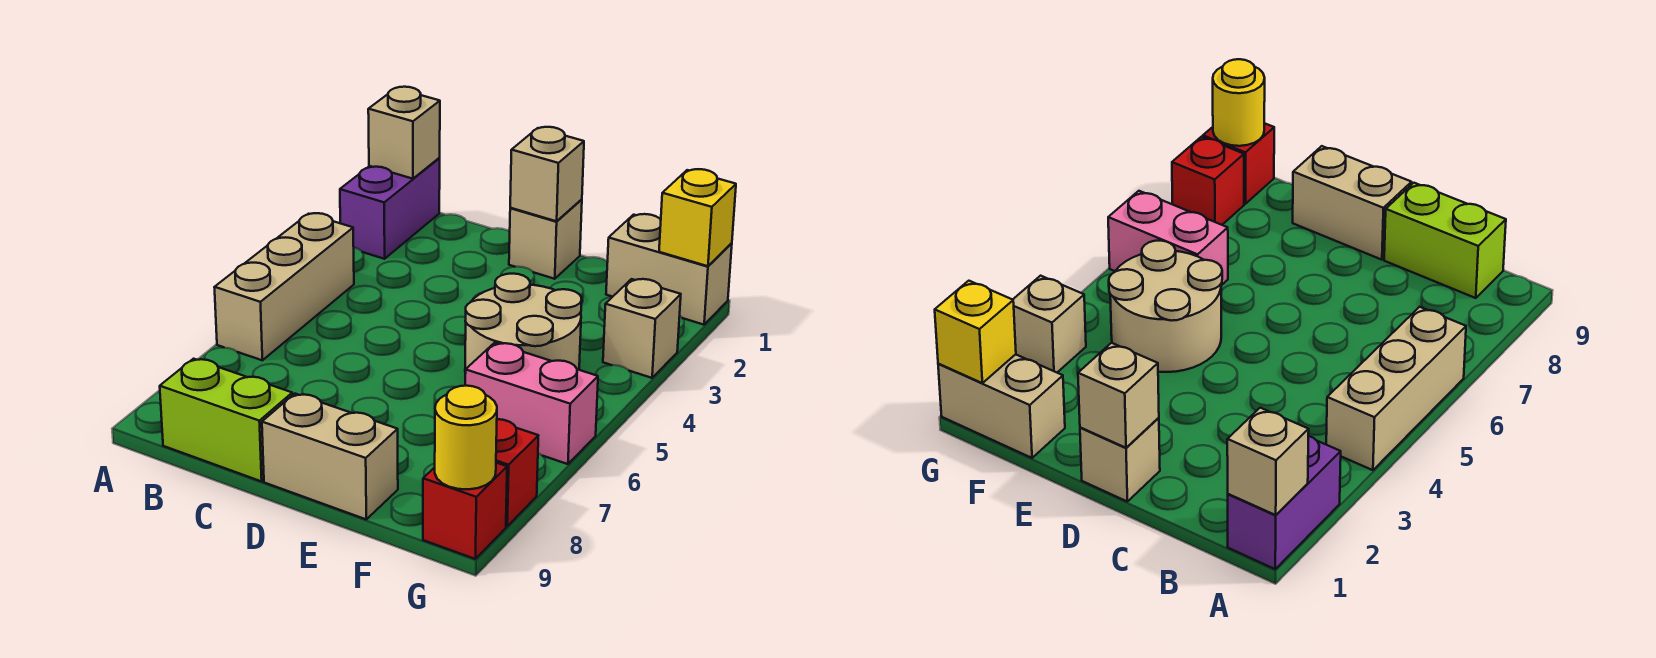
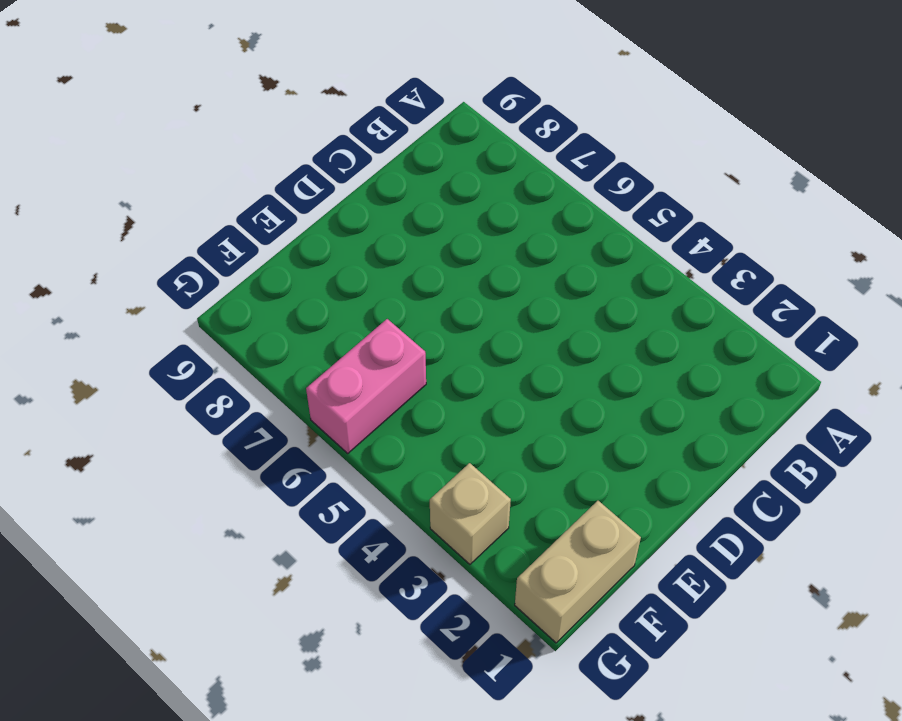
none -> purple brick A1:A2 level 1
none -> tan brick A4:A6 level 1
none -> lime brick B9:C9 level 1

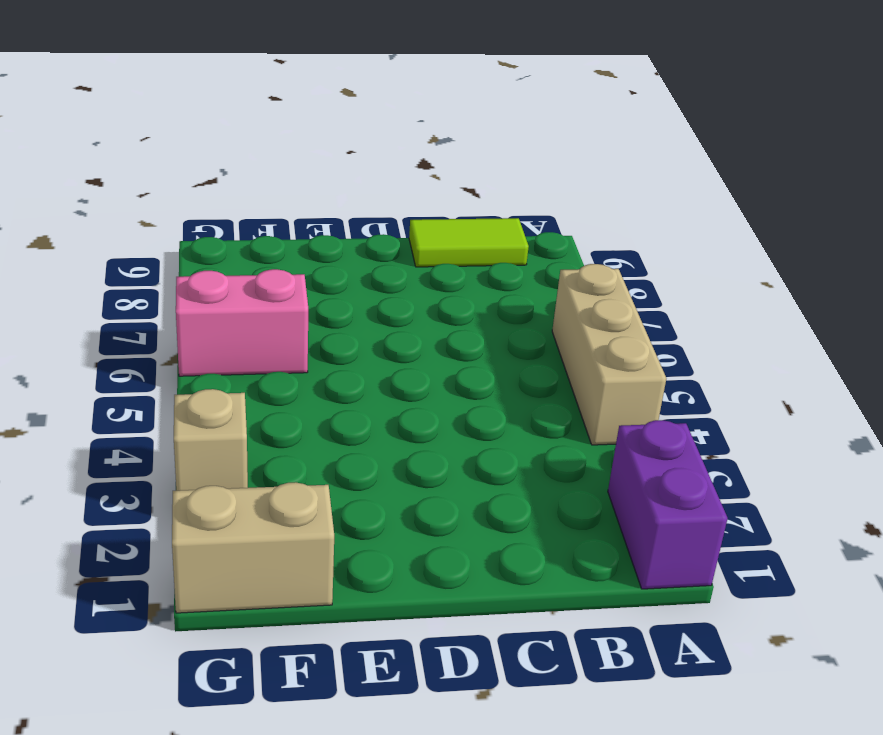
lime tile B9:C9 level 1 -> lime brick B9:C9 level 1
none -> tan brick D1 level 1
none -> tan brick D9:E9 level 1
none -> tan round brick E4:F5 level 1

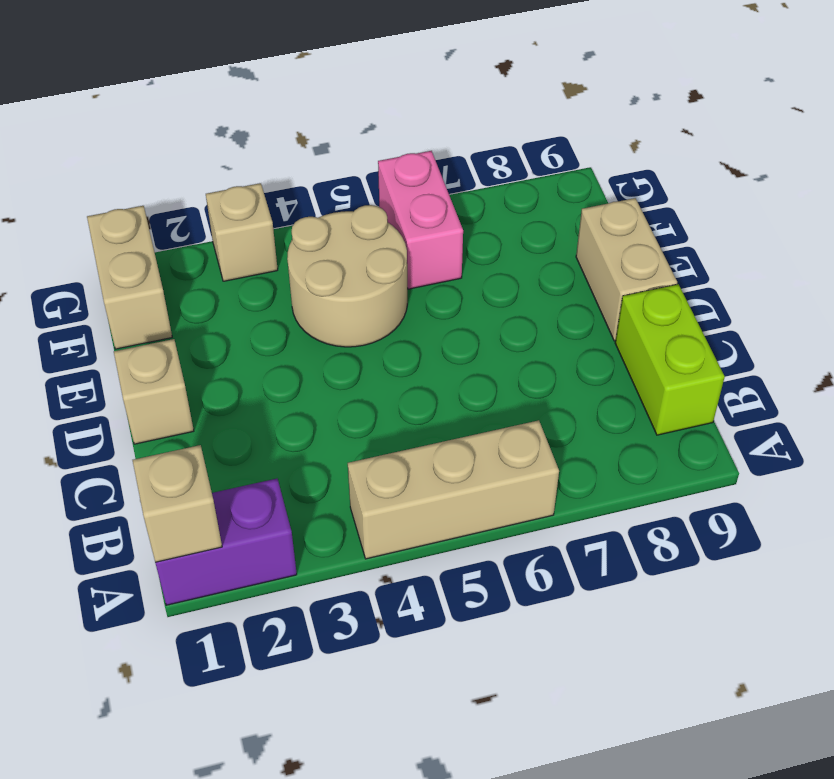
none -> red brick G8 level 1
none -> red brick G9 level 1
none -> tan brick D1 level 2

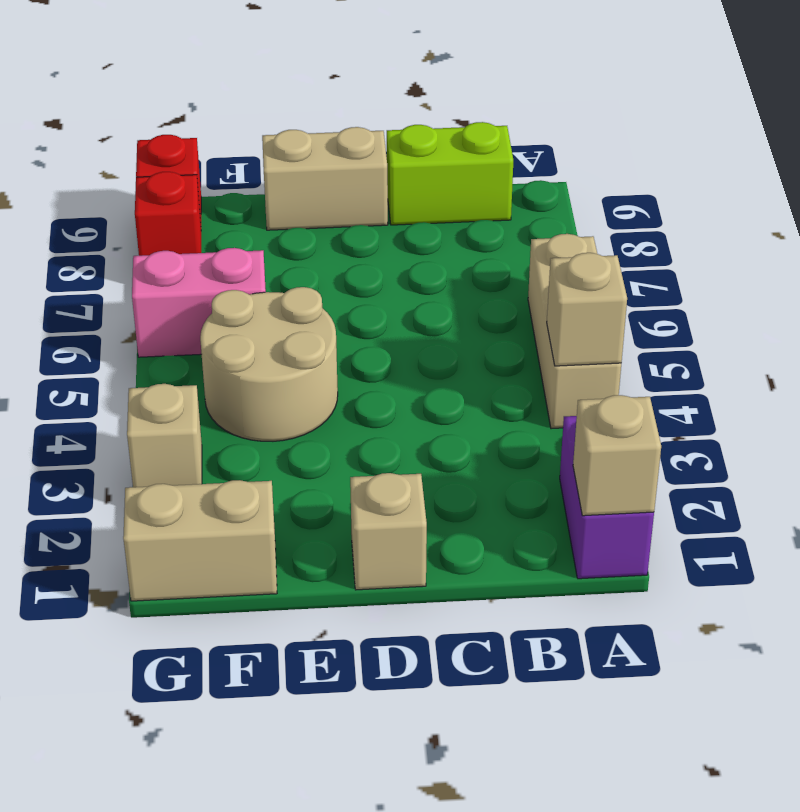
tan brick A4 level 2 -> tan brick D1 level 2
none -> yellow brick G1 level 2
none -> yellow round brick G9 level 2

